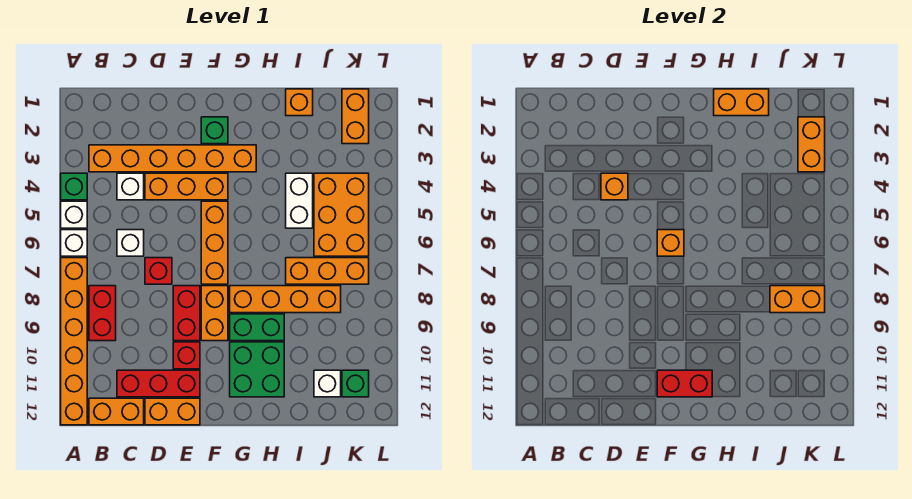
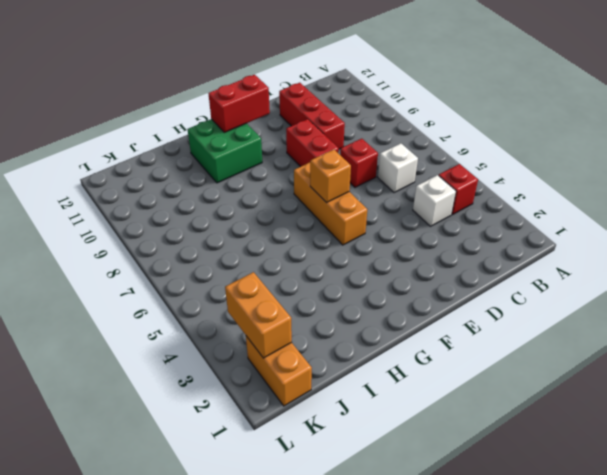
red brick B4 level 1 -> red brick E10 level 1
red brick D9:D11 level 1 -> red brick C11:E11 level 1
none -> green brick A4 level 1
none -> white brick A5 level 1
none -> white brick A6 level 1
none -> orange brick A7:A12 level 1

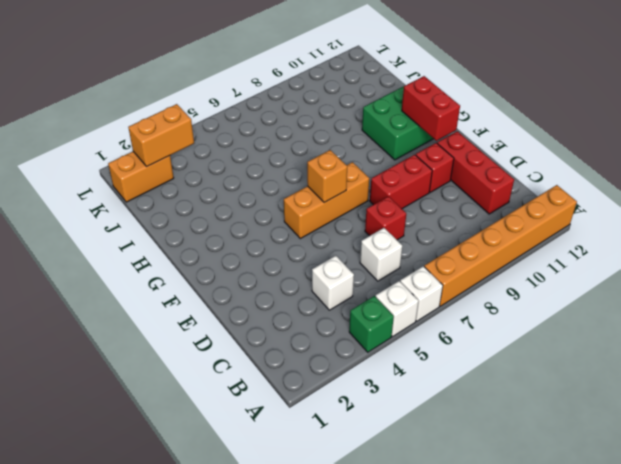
none -> orange brick B3:G3 level 1
none -> red brick B8:B9 level 1
none -> orange brick B12:C12 level 1
none -> orange brick D4:F4 level 1

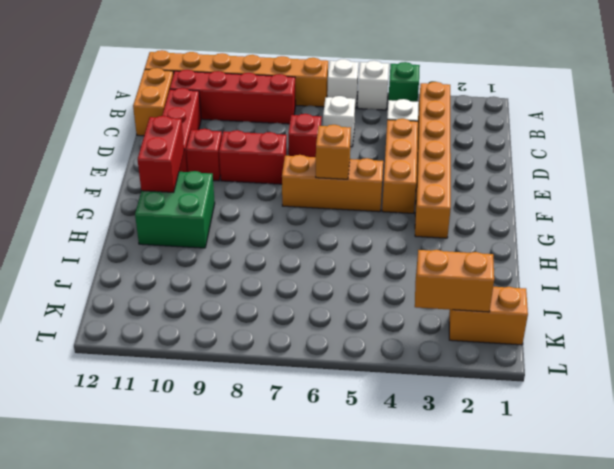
red brick B8:B11 level 1 -> red brick B8:B9 level 1
none -> orange brick D12:E12 level 1
none -> green brick F2 level 1
none -> orange brick F8:F9 level 1
none -> orange brick G8:J8 level 1

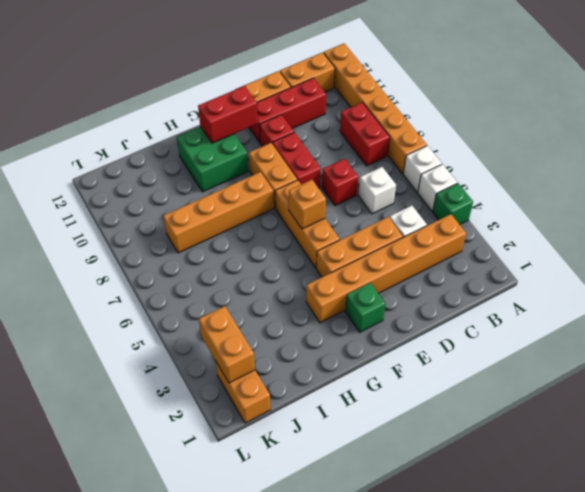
none -> green brick G9:H9 level 1
none -> orange brick I1 level 1
none -> white brick I4:I5 level 1
none -> orange brick I7:K7 level 1

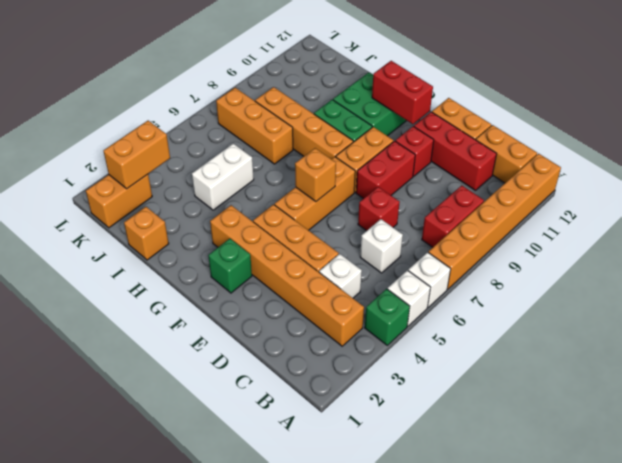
none -> orange brick J4:K6 level 1
none -> white brick J11 level 1
none -> green brick K11 level 1
none -> orange brick D4 level 2

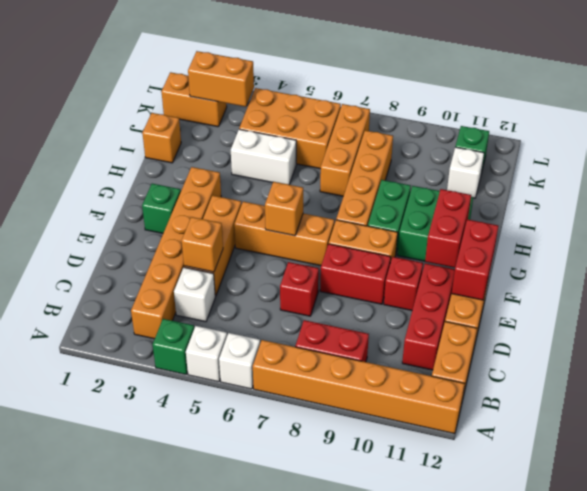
red brick E12:F12 level 2 -> none
none -> white brick C6 level 1
none -> orange brick H1:I1 level 2
none -> orange brick J8:K8 level 2

